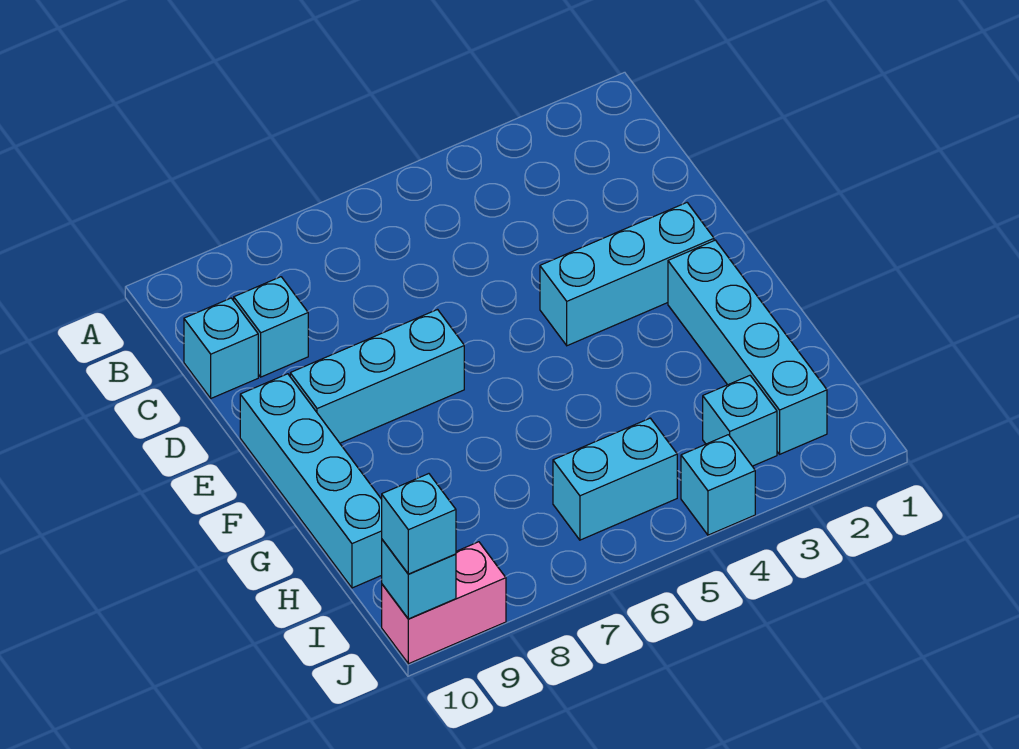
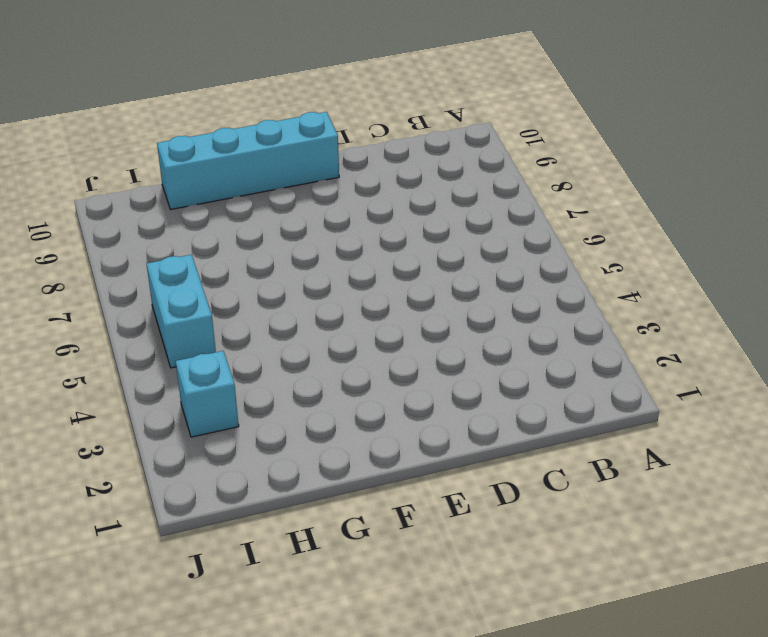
none -> cyan brick C9 level 1
none -> cyan brick C10 level 1
none -> cyan brick E2:E4 level 1

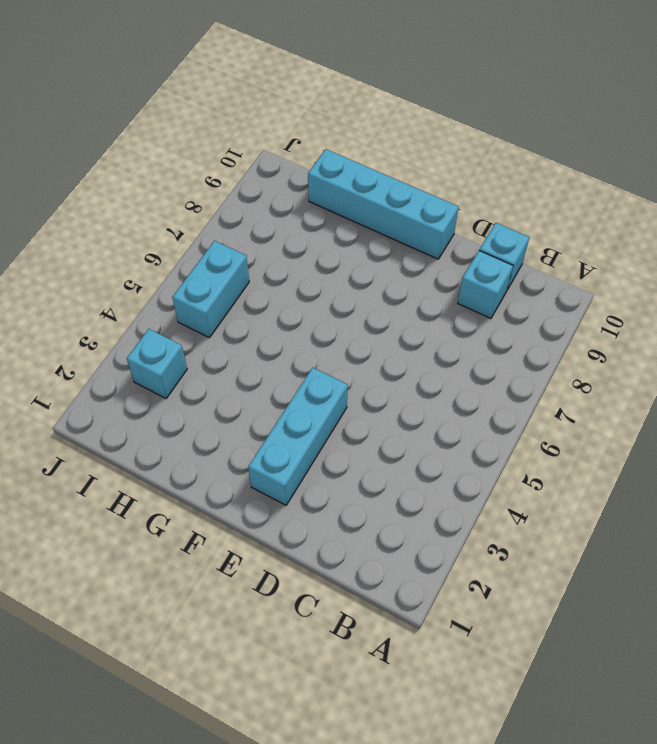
none -> cyan brick E7:E9 level 1
none -> cyan brick F2:I2 level 1
none -> cyan brick J4 level 1

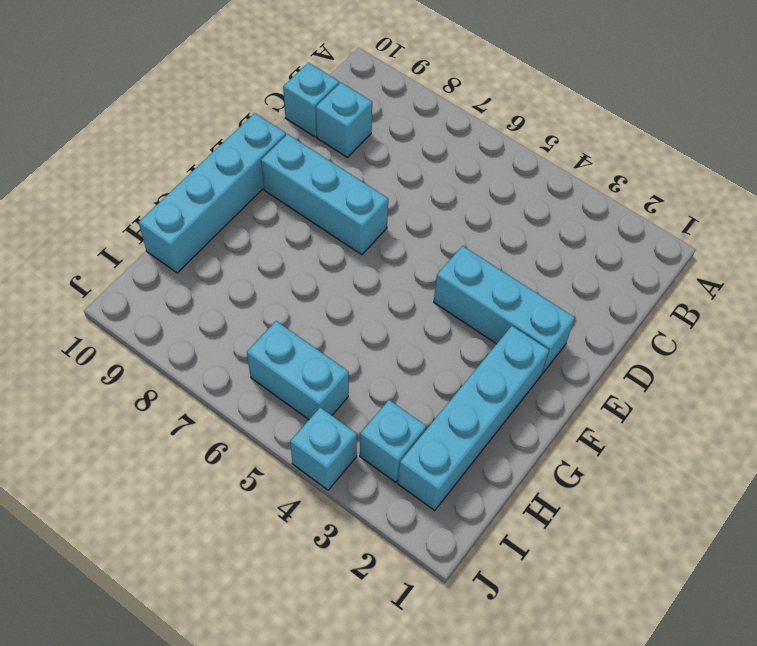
none -> pink brick J9:J10 level 1
none -> cyan brick J10 level 2
none -> cyan brick J10 level 3

